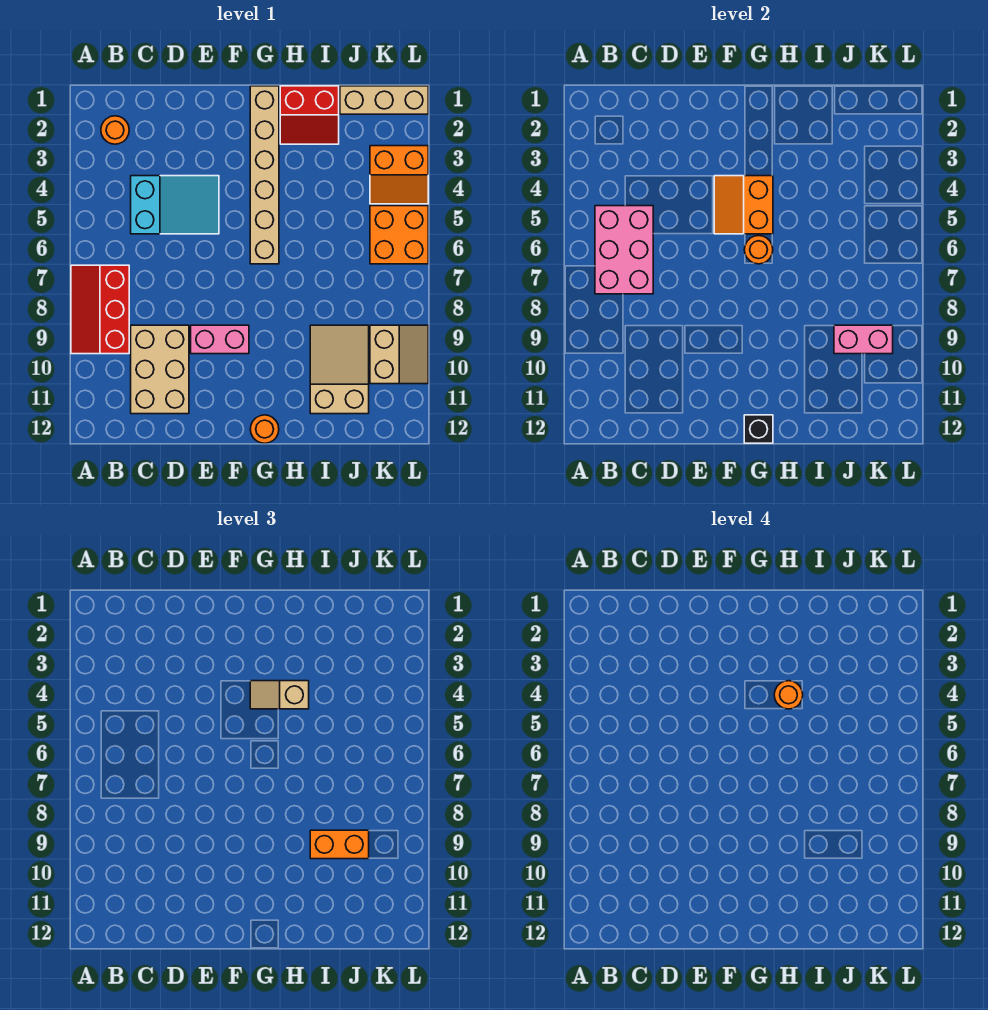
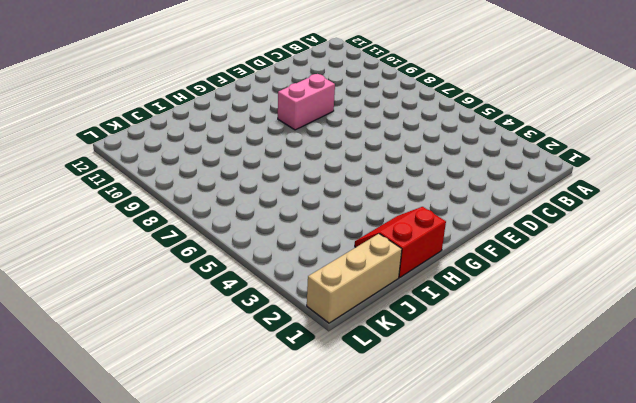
none -> red slope A7:B9 level 1 top B
none -> orange round brick B2 level 1
none -> cyan slope C4:E5 level 1 top C

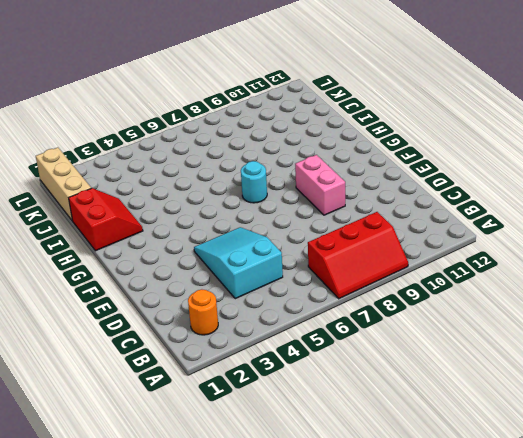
cyan round brick G7 level 1 -> none
none -> tan brick C9:D11 level 1
none -> tan brick G1:G6 level 1
none -> orange round brick G12 level 1

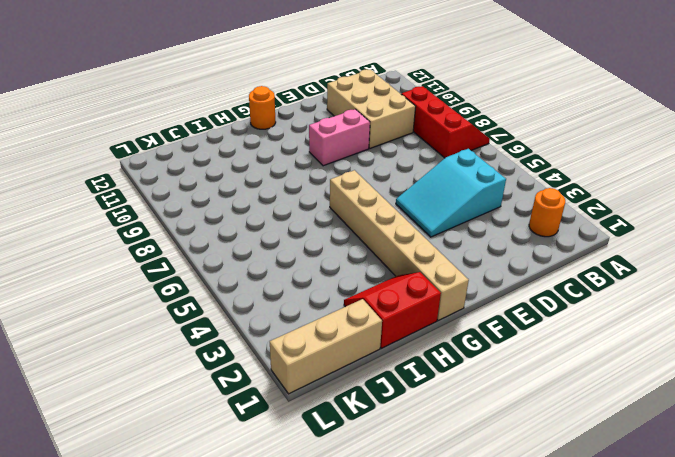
none -> tan slope I9:J11 level 1 top 11
none -> orange slope K3:L4 level 1 top 3
none -> orange brick K5:L6 level 1

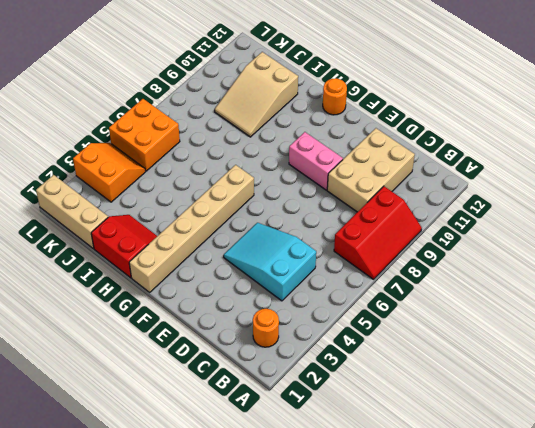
none -> tan slope K9:L10 level 1 top K
none -> pink brick B5:C7 level 2
none -> orange slope F4:G5 level 2 top G

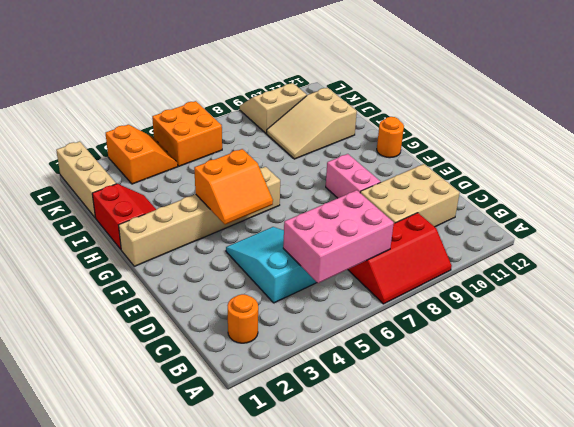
none -> orange round brick G6 level 2
none -> black brick G12 level 2
none -> pink brick J9:K9 level 2

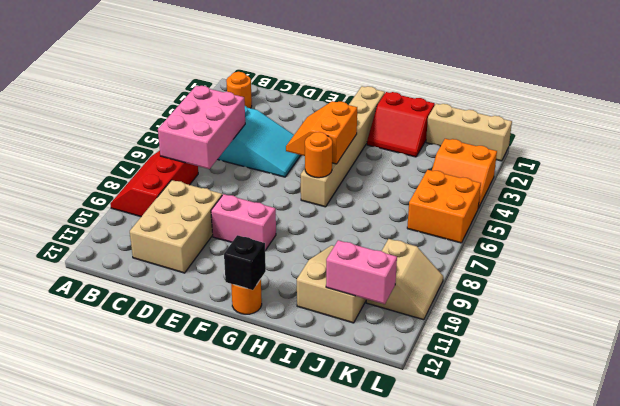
pink brick J11:K11 level 2 -> pink brick J9:K9 level 2
none -> tan slope G4:H4 level 3 top H
none -> orange brick I9:J9 level 3
none -> orange round brick H4 level 4

